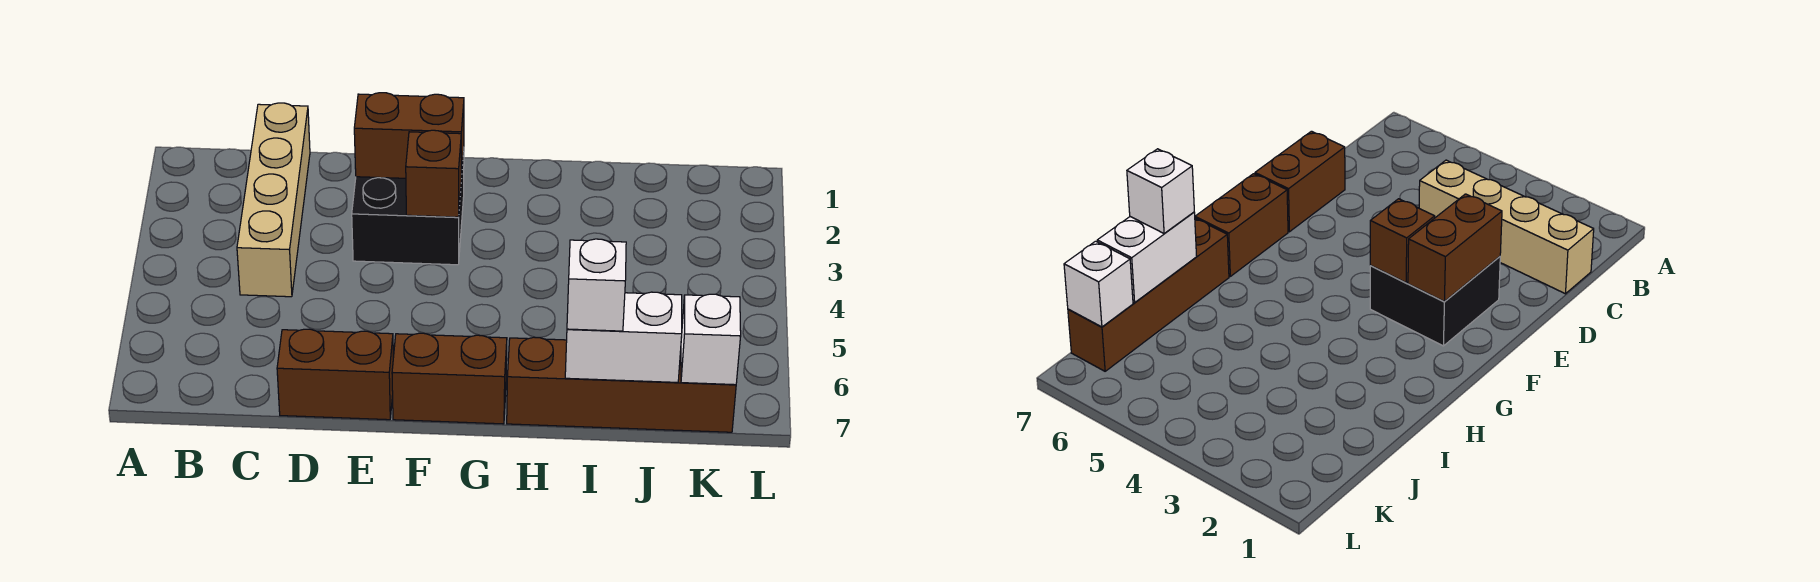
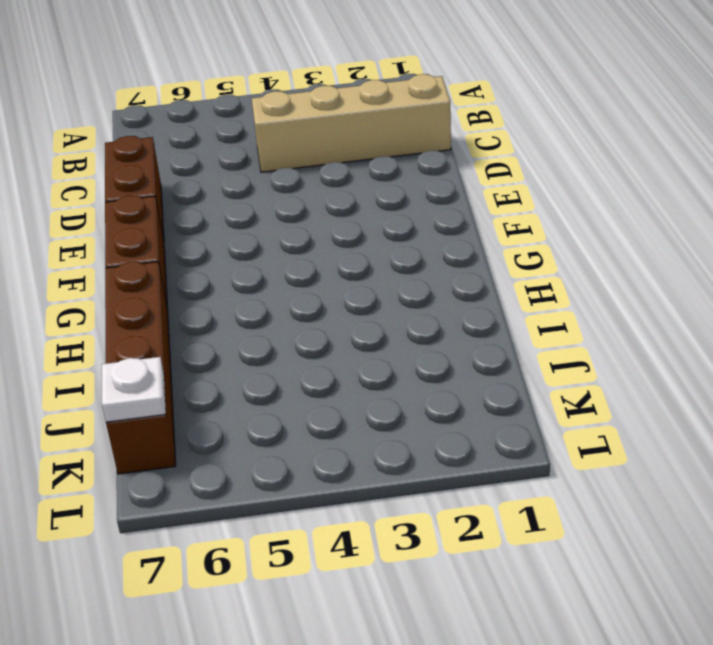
white plate K7 level 2 -> white brick K7 level 2
none -> black brick E2:F3 level 1
none -> brown brick E2:F2 level 2

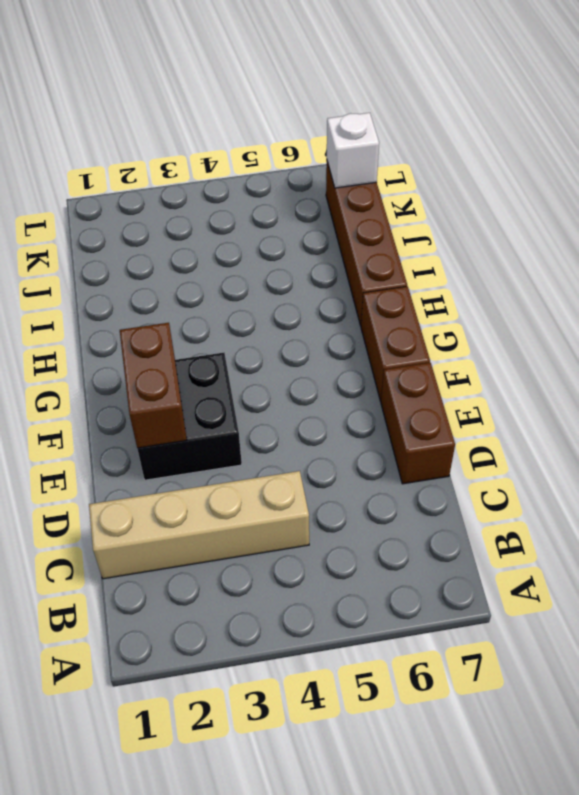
none -> brown brick F3 level 2
none -> white brick I7:J7 level 2

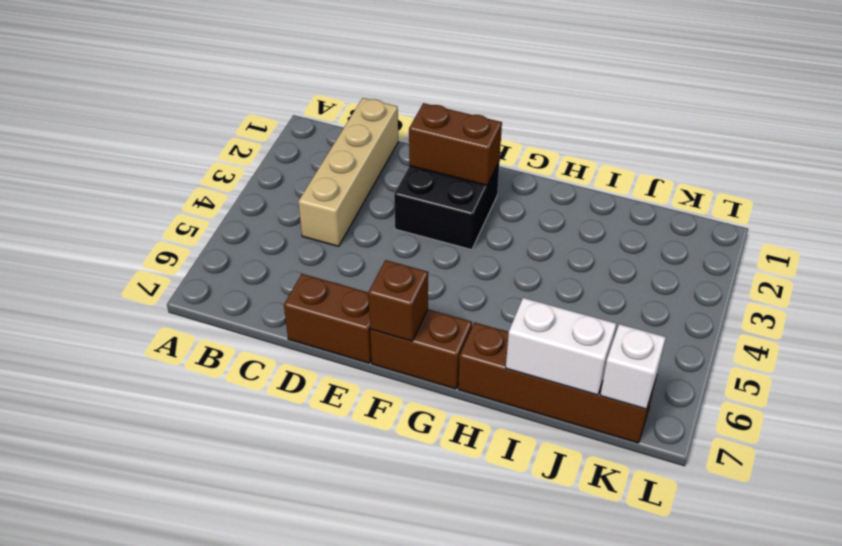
brown brick F7 level 2 -> brown brick F3 level 2
none -> white brick I7 level 3

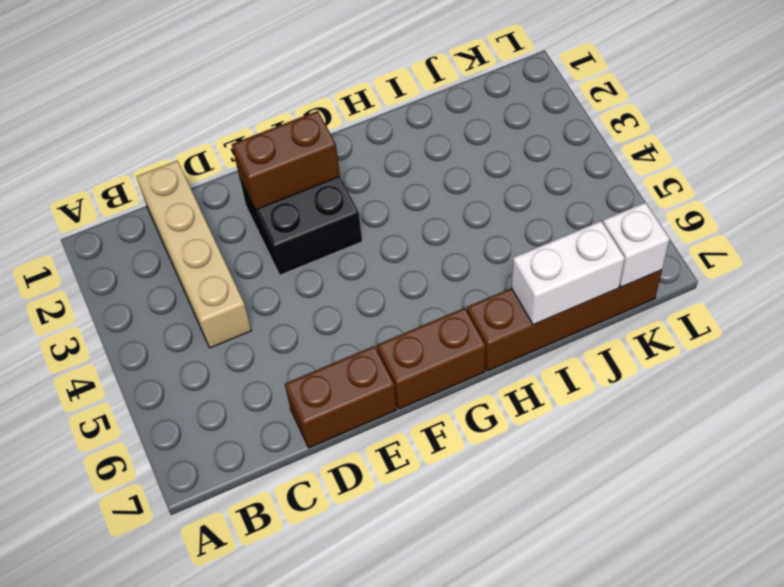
none -> brown brick F3 level 2
none -> white brick I7 level 3

